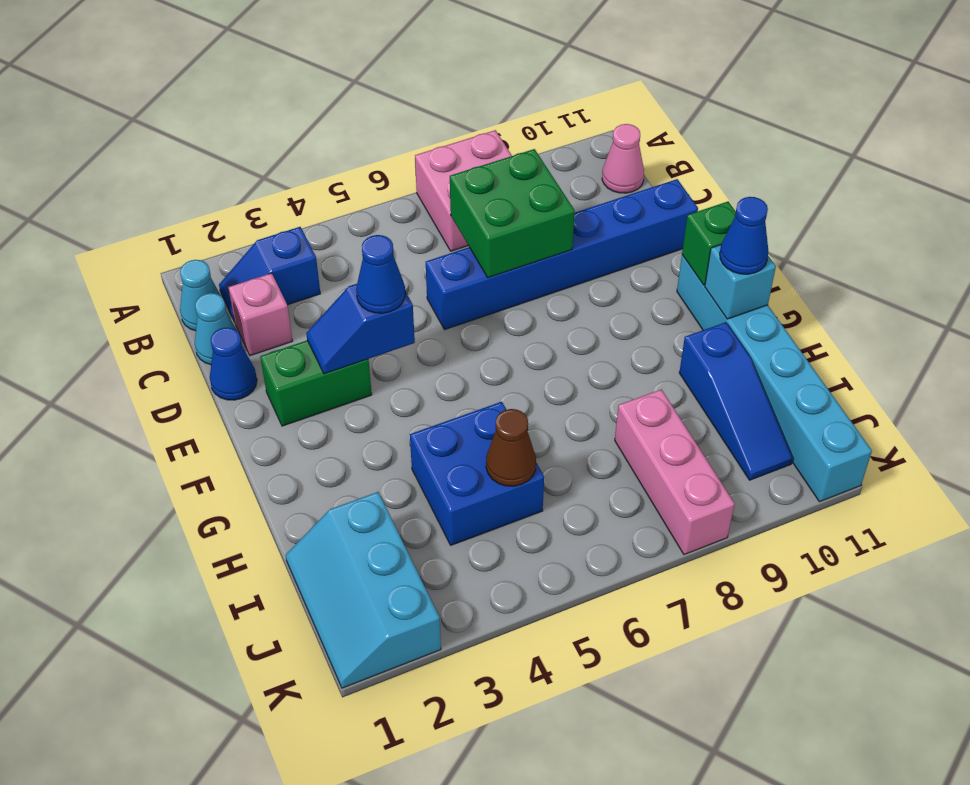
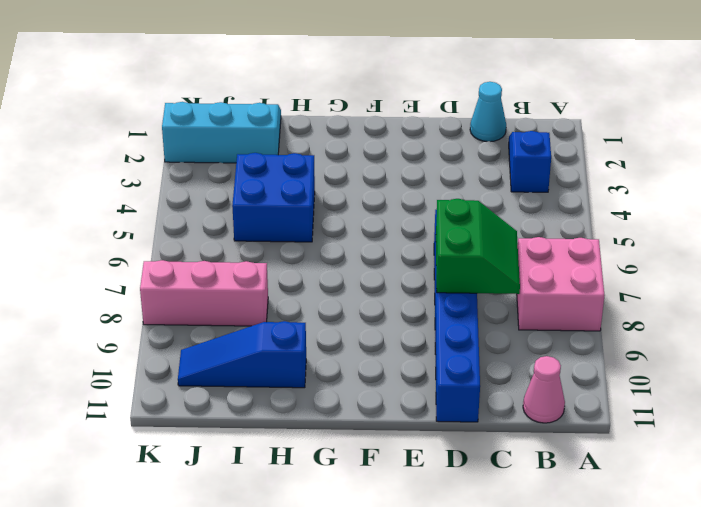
green slope C7:D8 level 2 top D -> green brick C7:D8 level 2
none -> cyan cone B1 level 1
none -> pink brick C2 level 1
none -> blue cone D1 level 1

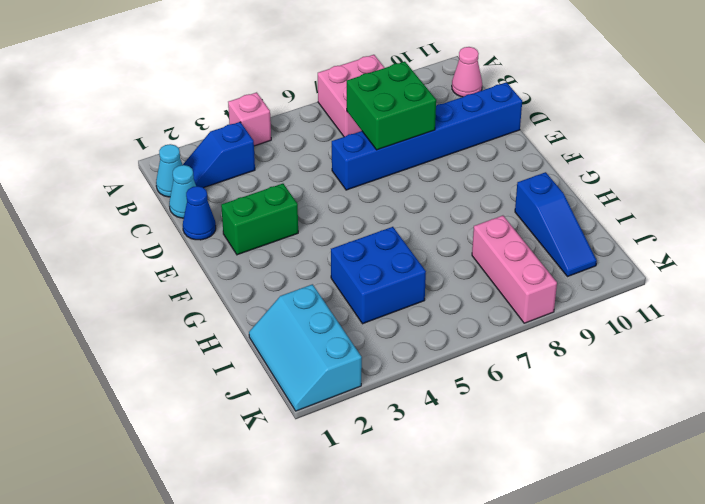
pink brick A4 level 1 -> pink brick C2 level 1
none -> cyan brick F11:K11 level 1
none -> blue slope E3:E4 level 2 top 4
none -> green brick F11 level 2

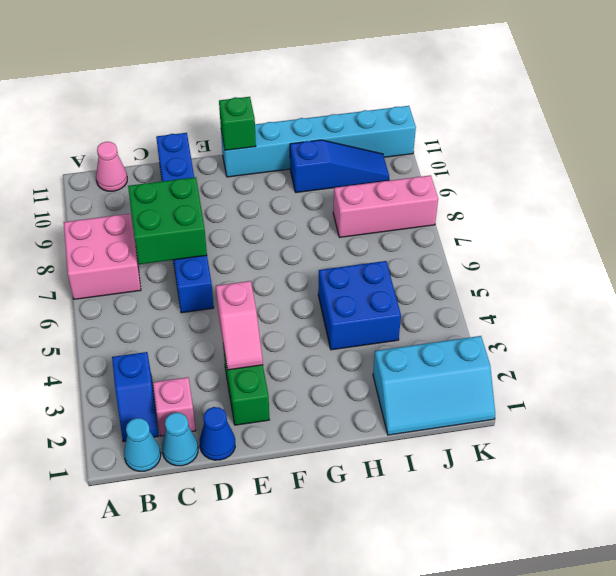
pink slope E3:E4 level 2 top 4 -> blue slope E3:E4 level 2 top 4
none -> cyan brick G11 level 2
none -> brown cone I5 level 2
none -> blue cone E4 level 3

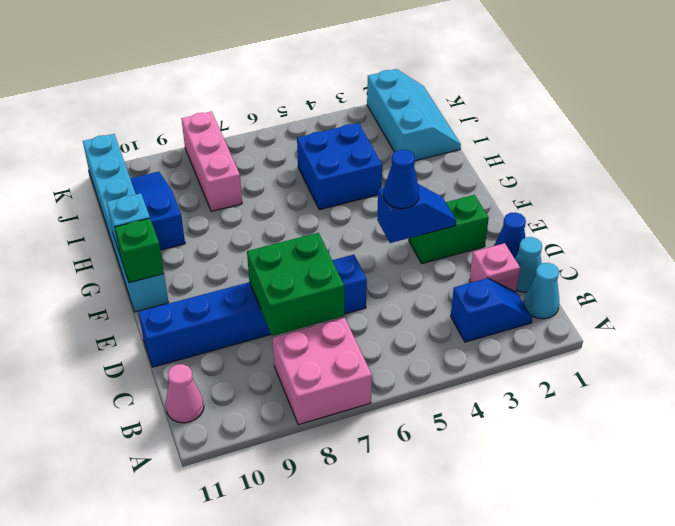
none -> brown cone I5 level 2
none -> blue cone G11 level 3

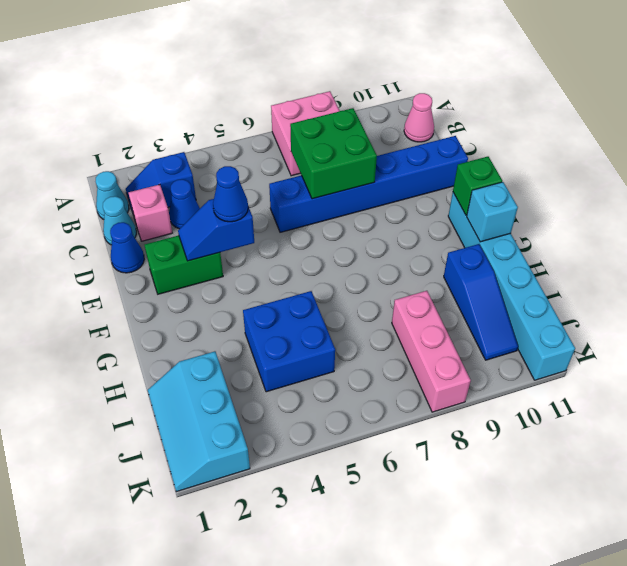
blue cone C3 level 1 -> blue cone G11 level 3
none -> brown cone I5 level 2

